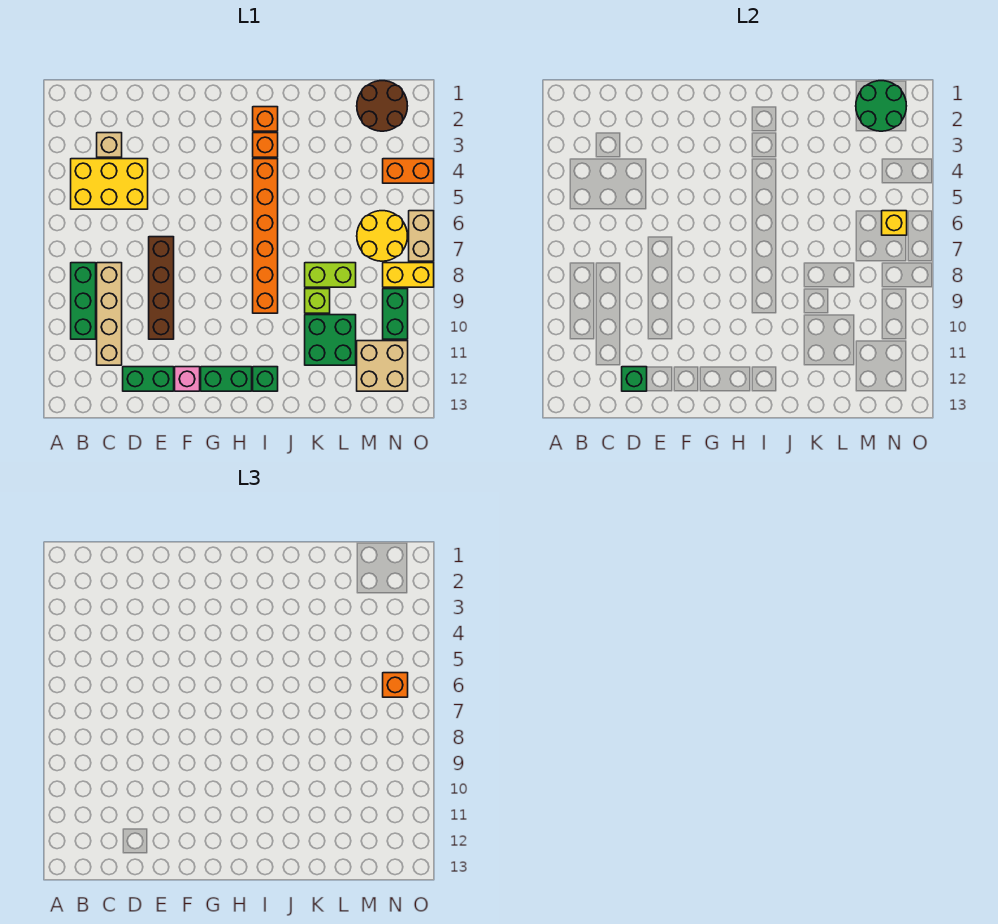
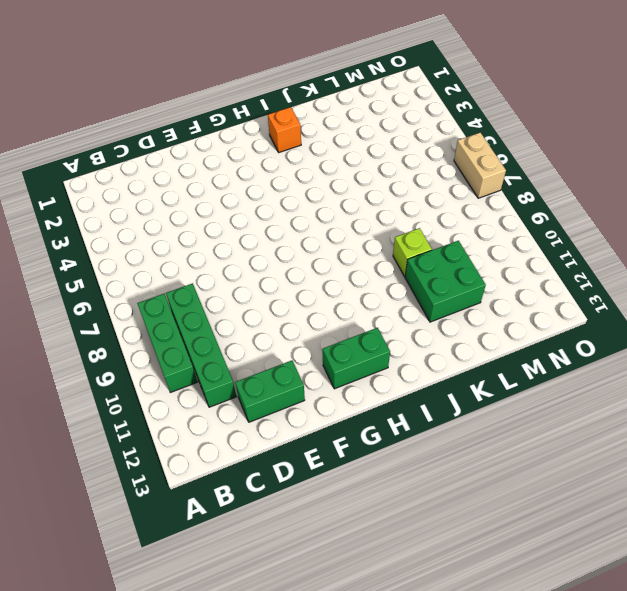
green brick C8:C11 level 1 -> tan brick C8:C11 level 1
none -> yellow brick B4:D5 level 1
none -> tan brick C3 level 1
none -> brown brick E7:E10 level 1

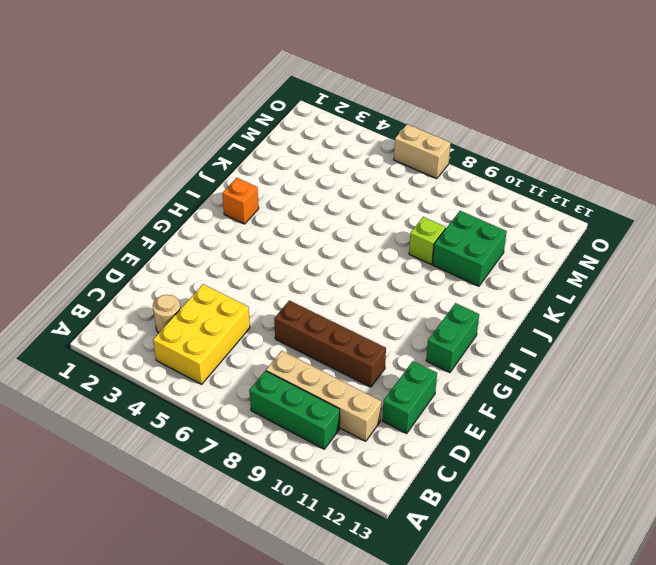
tan round brick C3 level 1 -> tan brick C3 level 1
none -> pink brick F12 level 1
none -> orange brick I3 level 1
none -> orange brick I4:I9 level 1

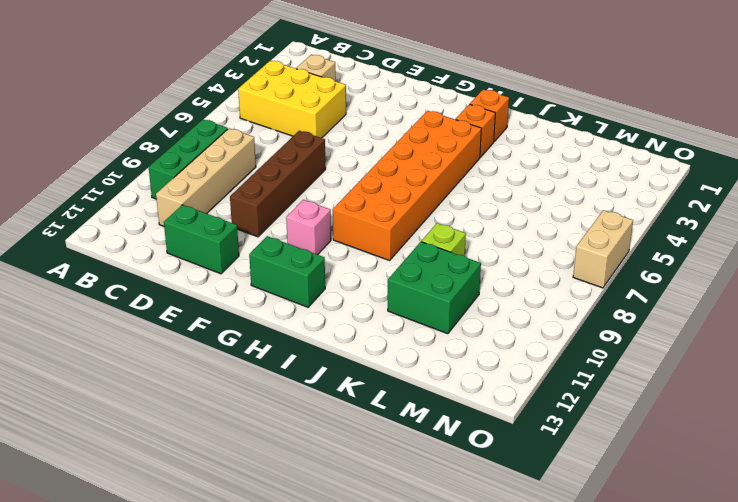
pink brick G10 level 1 -> pink brick F12 level 1
orange brick H4:I9 level 1 -> orange brick I4:I9 level 1
none -> green brick I12 level 1
none -> lime brick K8:L8 level 1
none -> brown round brick M1:N2 level 1

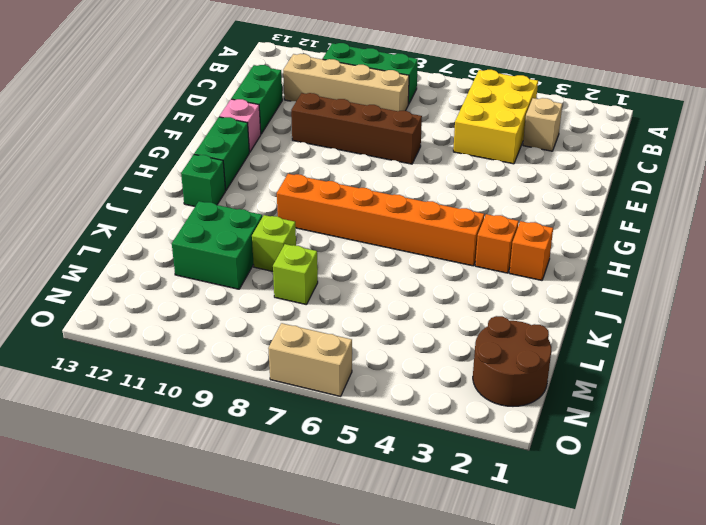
lime brick L8 level 1 -> lime brick K8:L8 level 1
none -> yellow round brick M6:N7 level 1
none -> tan brick M11:N12 level 1
none -> orange brick N4:O4 level 1

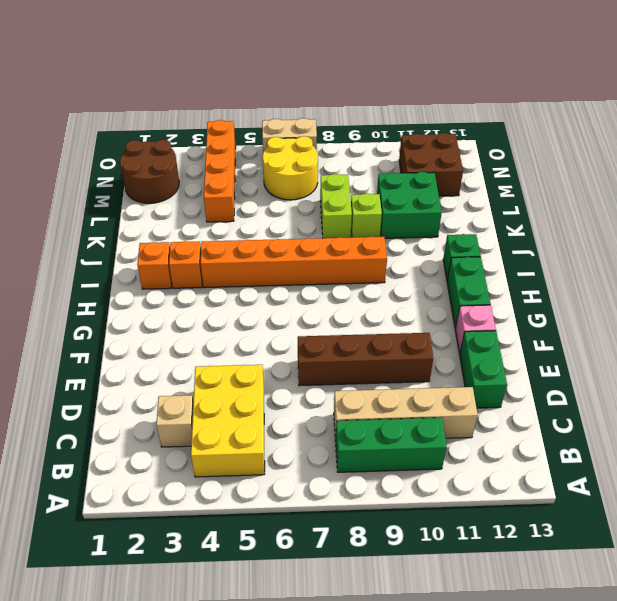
orange brick L4:O4 level 1 -> orange brick N4:O4 level 1
brown brick M11:N12 level 1 -> tan brick M11:N12 level 1
none -> yellow brick N8:O8 level 1
none -> green brick N9:N10 level 1
none -> green brick D12 level 2

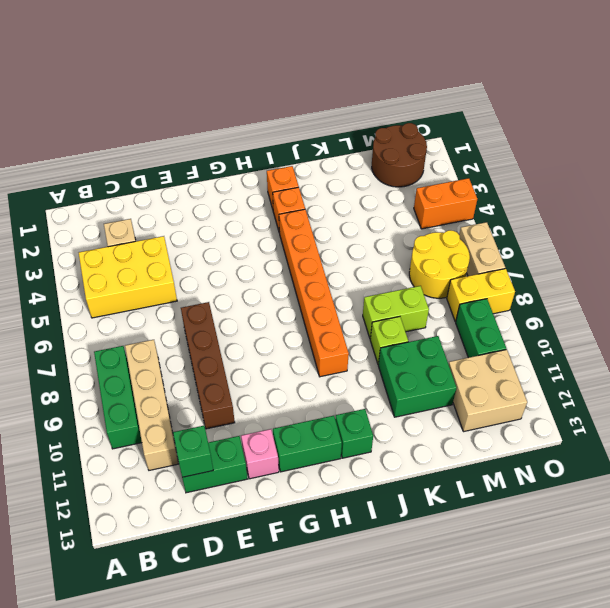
none -> green round brick M1:N2 level 2
none -> yellow brick N6 level 2
none -> orange brick N6 level 3

